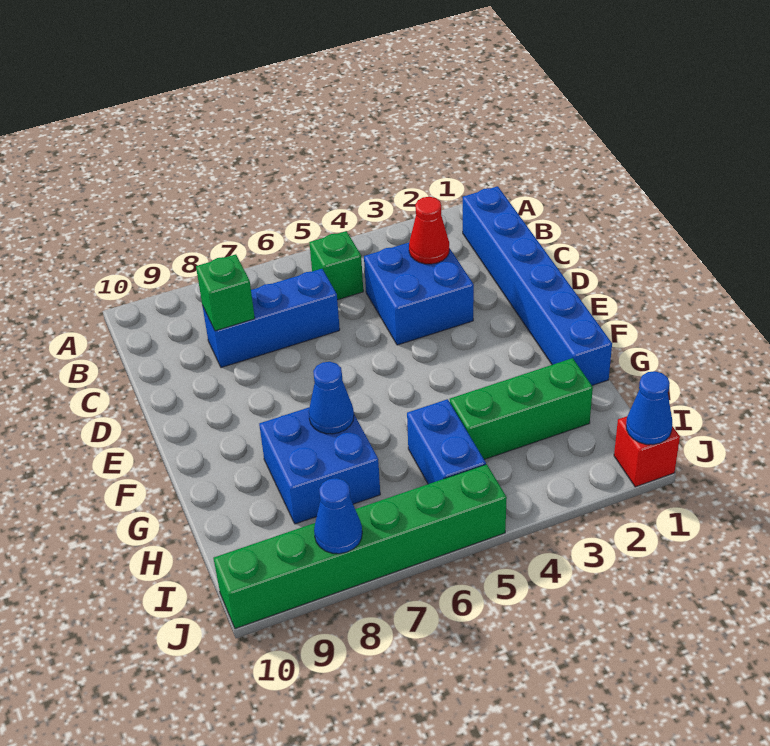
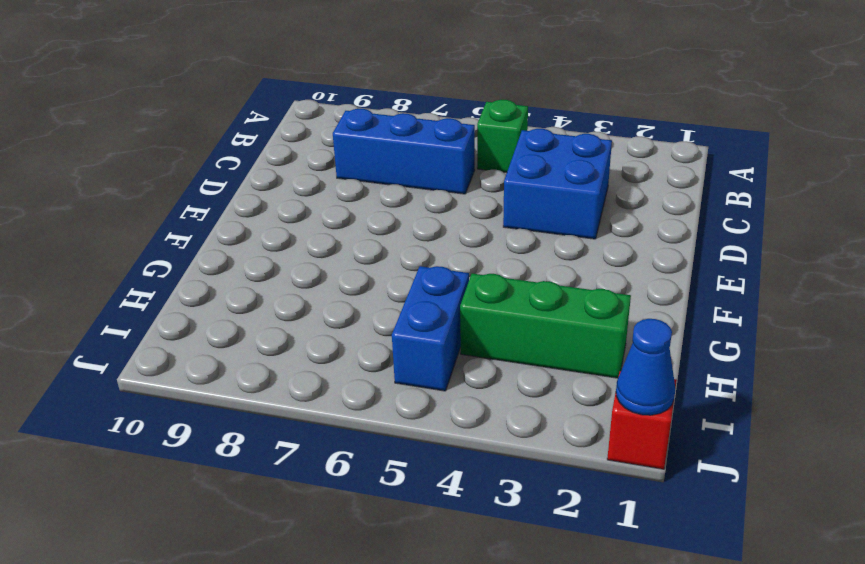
none -> blue brick B1:G1 level 1
none -> blue brick G7:H8 level 1
none -> green brick J5:J10 level 1

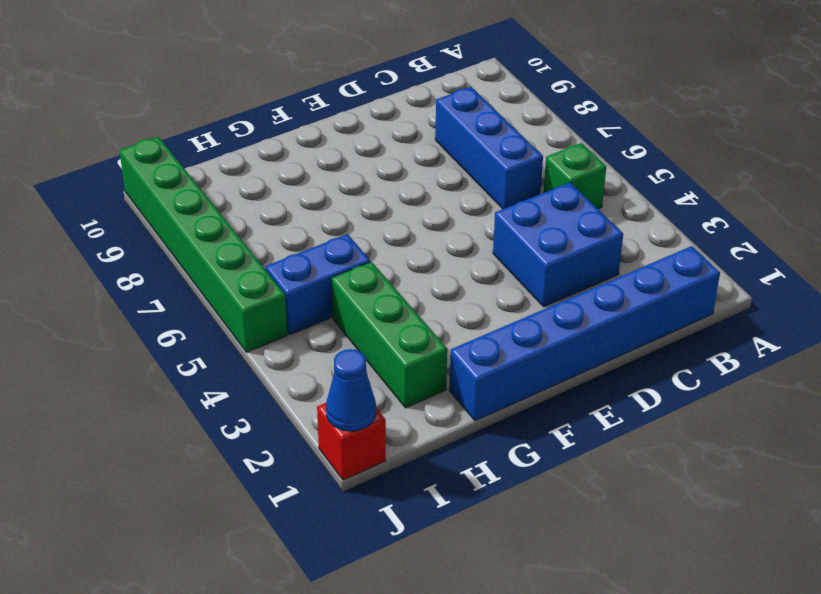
none -> blue brick G7:H8 level 1
none -> red cone C3 level 2
none -> green brick C8 level 2

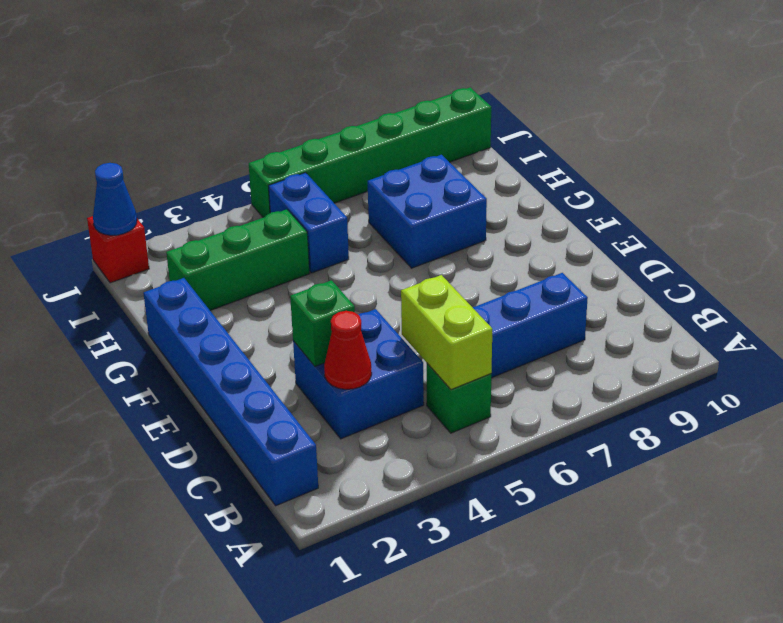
lime brick B5:C5 level 2 -> none
green brick D3 level 2 -> green brick C8 level 2
none -> blue cone G7 level 2
none -> blue cone J8 level 2

